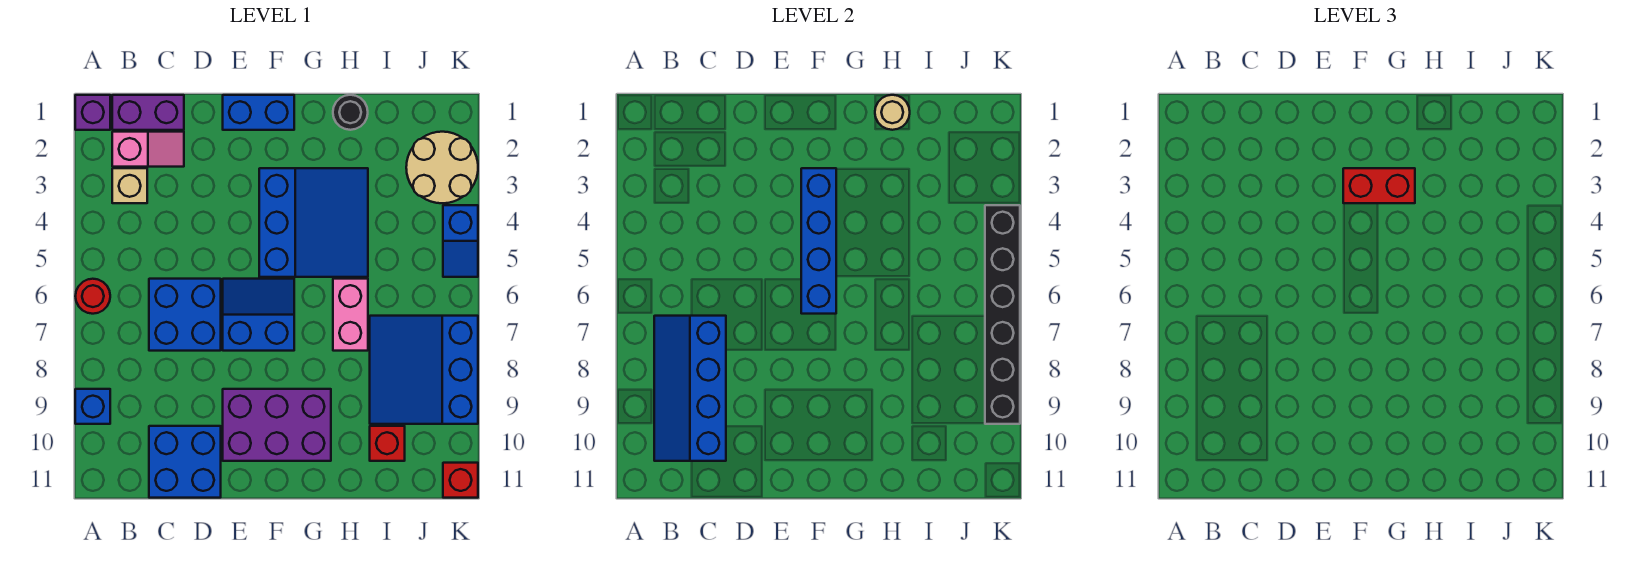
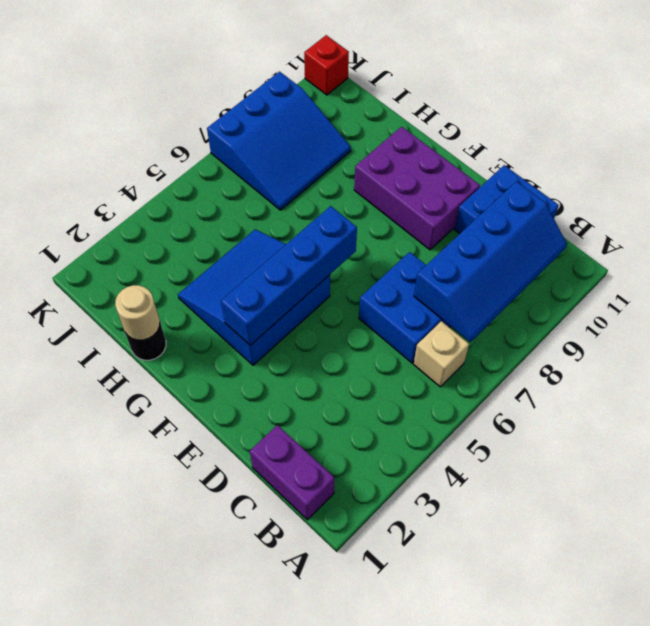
tan brick B6 level 1 -> tan brick B3 level 1
none -> purple brick A1 level 1
none -> red round brick A6 level 1
none -> blue brick A9 level 1

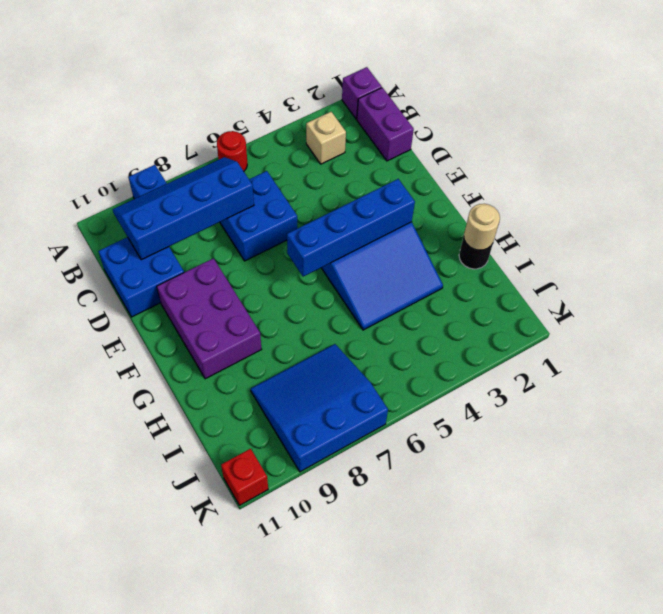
none -> pink slope B2:C2 level 1 top B
none -> blue brick E1:F1 level 1
none -> blue slope E6:F7 level 1 top 7

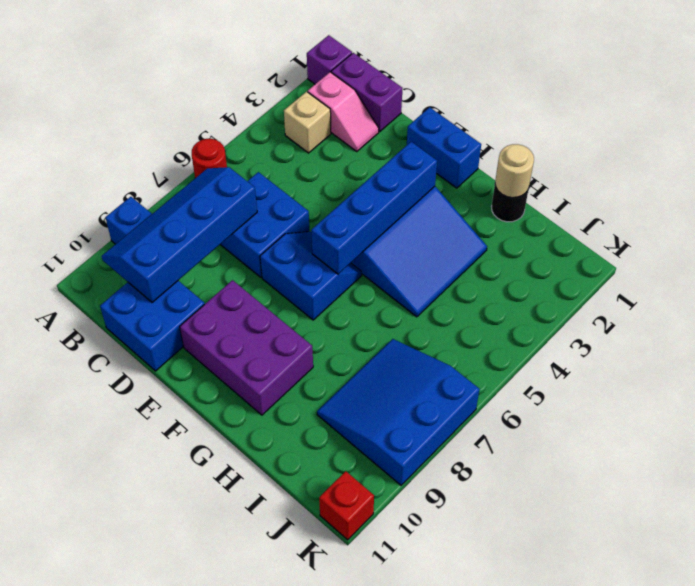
none -> pink brick H6:H7 level 1
none -> red brick I10 level 1
none -> tan round brick J2:K3 level 1

